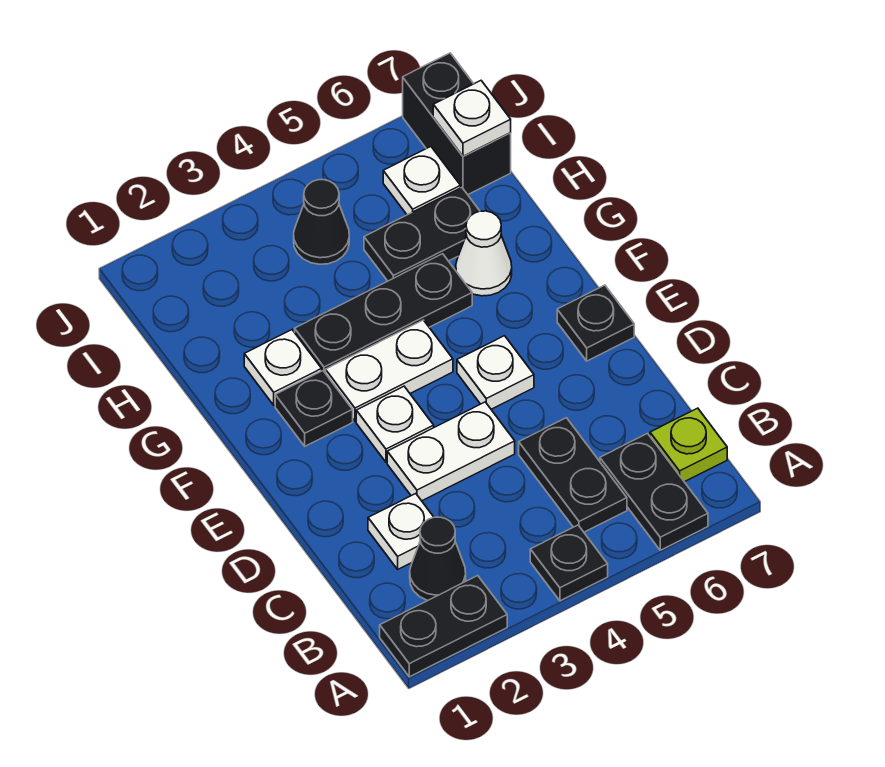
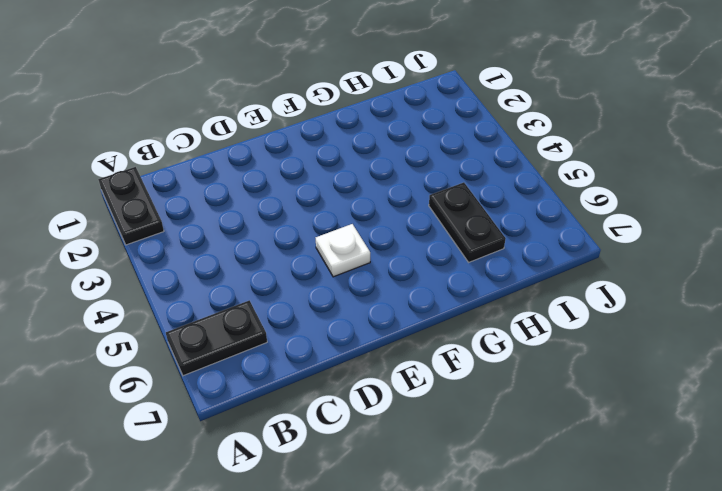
none -> black plate A4 level 1
none -> black cone B2 level 1
none -> black plate B5:C5 level 1

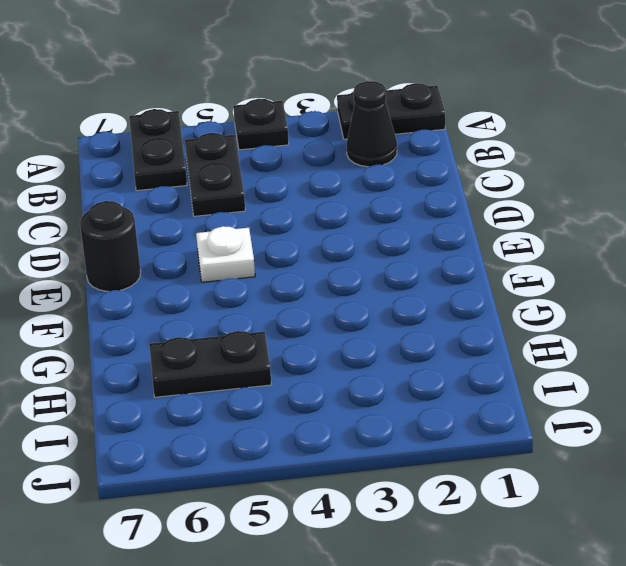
black round brick E7 level 1 -> black plate E7 level 1
none -> lime plate B7 level 1
none -> white plate C2 level 1
none -> white plate D3:D4 level 1

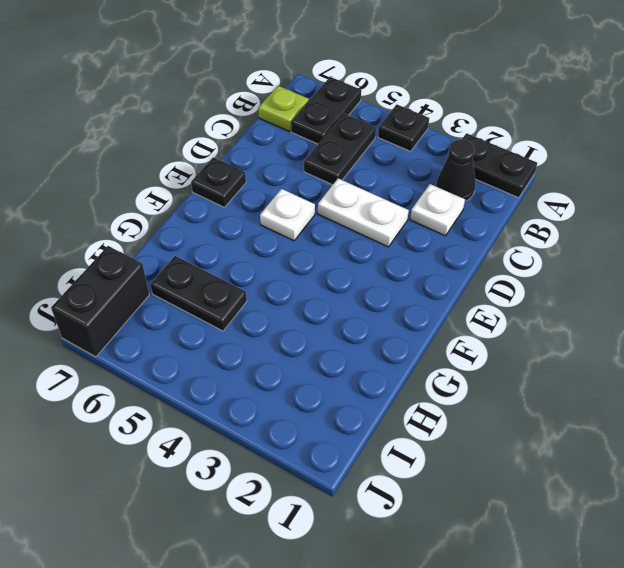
none -> white plate E3 level 1
none -> black plate F2 level 1
none -> white plate F3:F4 level 1

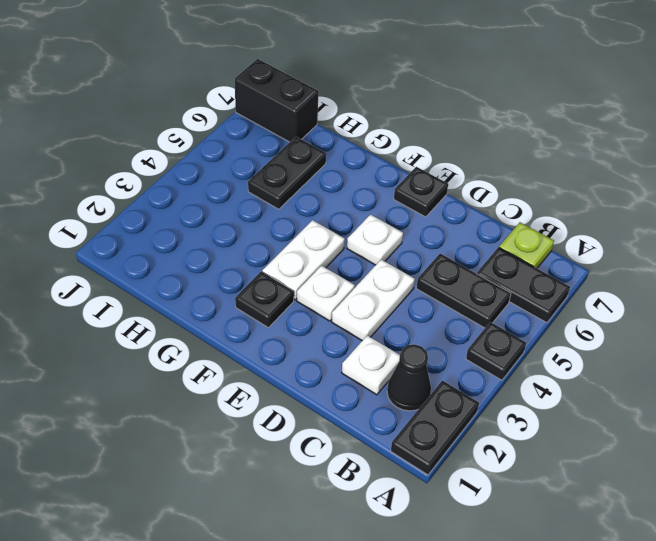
none -> white plate G2 level 1
none -> black plate G3:G5 level 1
none -> white cone G6 level 1

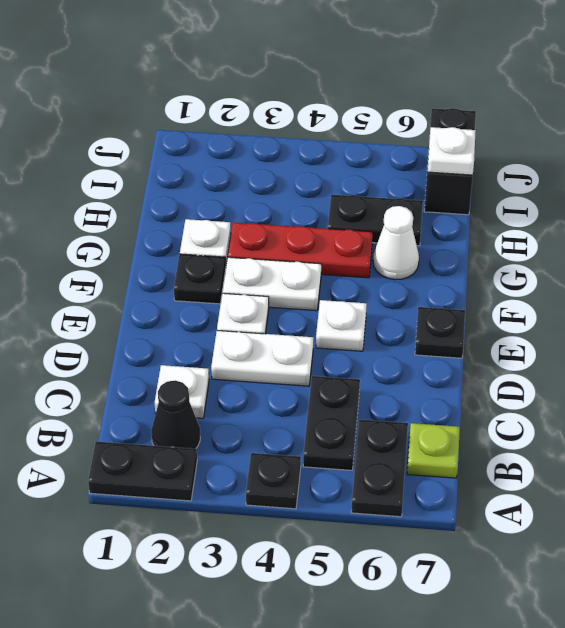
red plate G3:G5 level 1 -> black plate G3:G5 level 1
none -> black cone I4 level 1
none -> white plate I6 level 1

